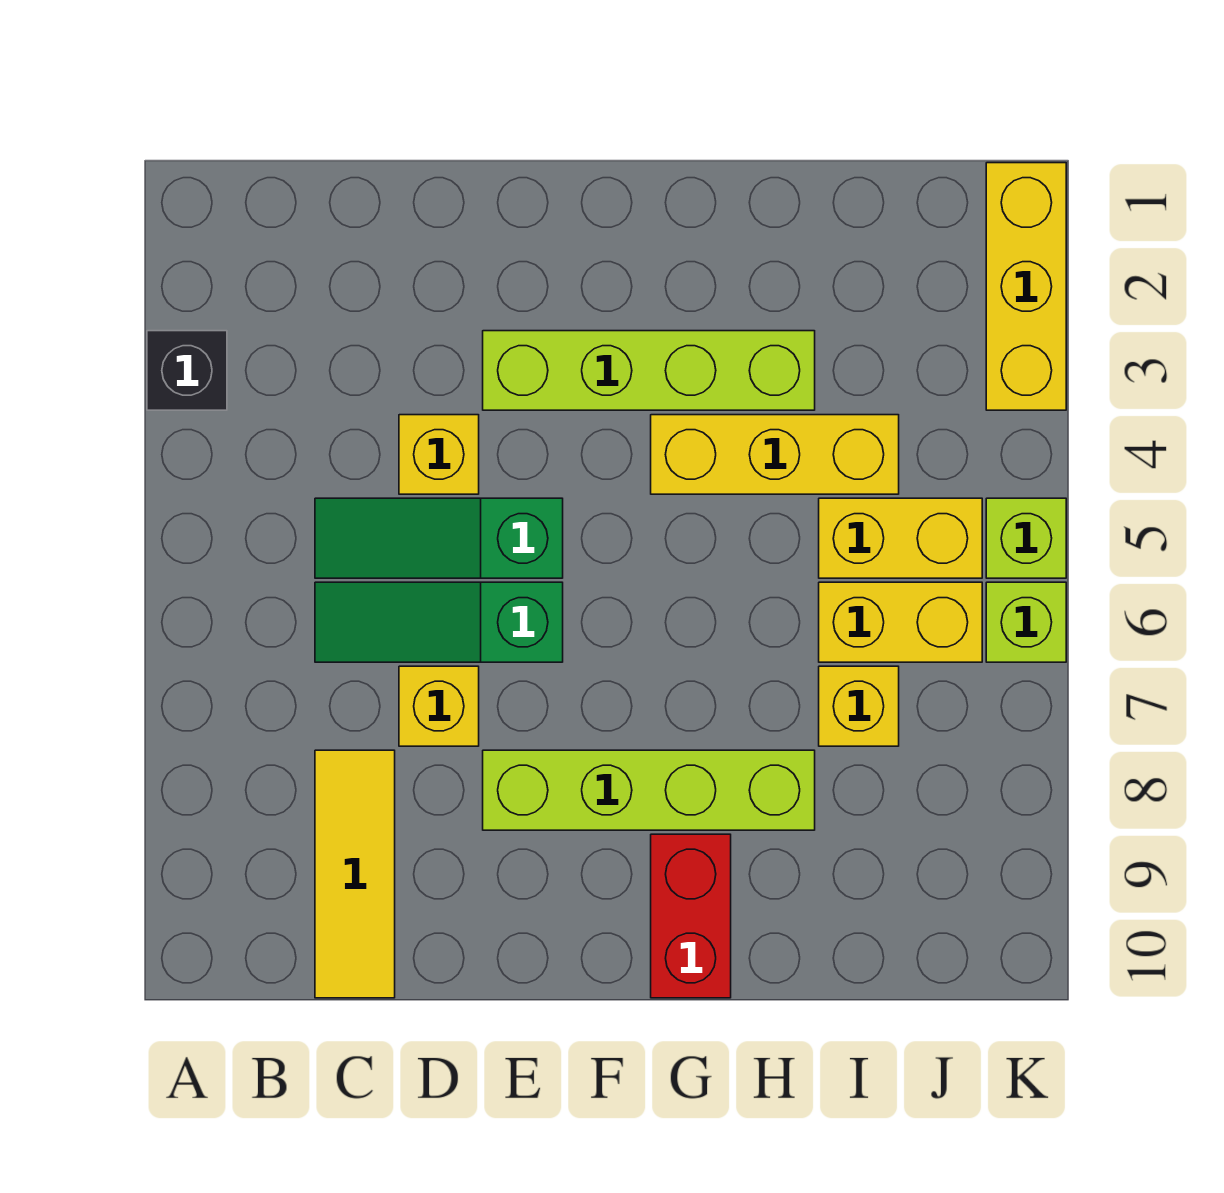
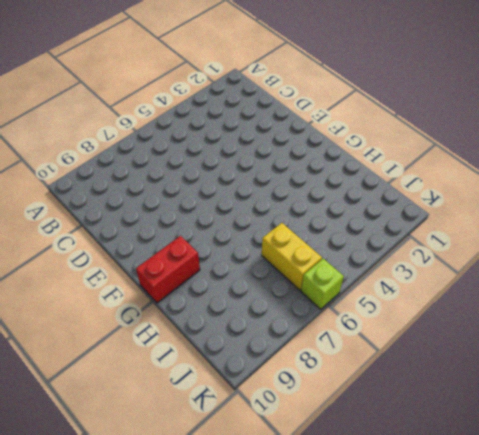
none -> black brick A3 level 1
none -> green slope C5:E5 level 1 top E
none -> green slope C6:E6 level 1 top E

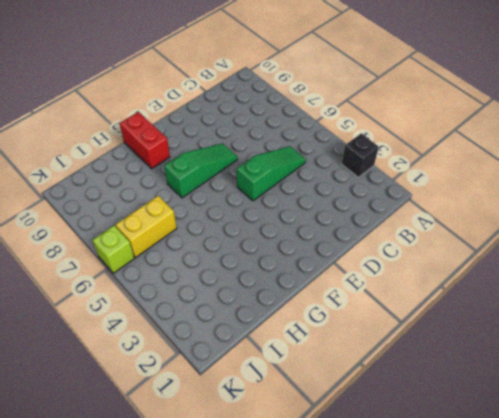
green slope E7:G7 level 1 top G -> green slope C6:E6 level 1 top E
none -> yellow tile C8:C10 level 1
none -> yellow brick D4 level 1
none -> yellow brick D7 level 1

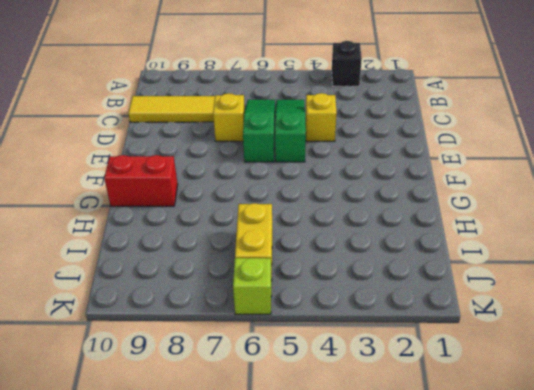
none -> lime brick E3:H3 level 1
none -> lime brick E8:H8 level 1
none -> yellow brick G4:I4 level 1

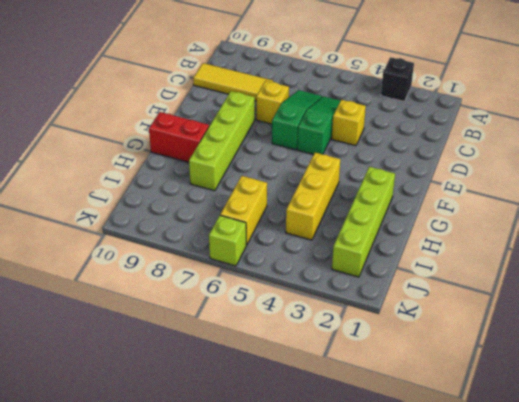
lime brick G2:J2 level 1 -> lime brick E3:H3 level 1
none -> yellow brick I5:J5 level 1
none -> yellow brick I7 level 1
none -> yellow brick K1:K3 level 1

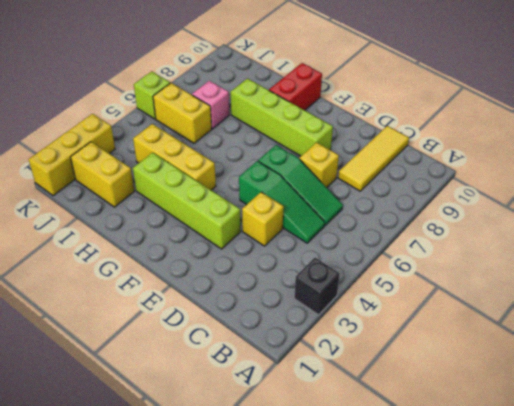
yellow brick I2:J2 level 1 -> yellow brick I5:J5 level 1
pink brick I7 level 1 -> yellow brick I7 level 1
none -> lime brick K5 level 1

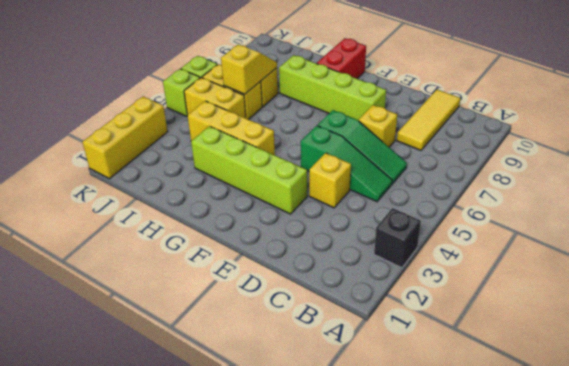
yellow slope I6:I7 level 2 top 6 -> none

